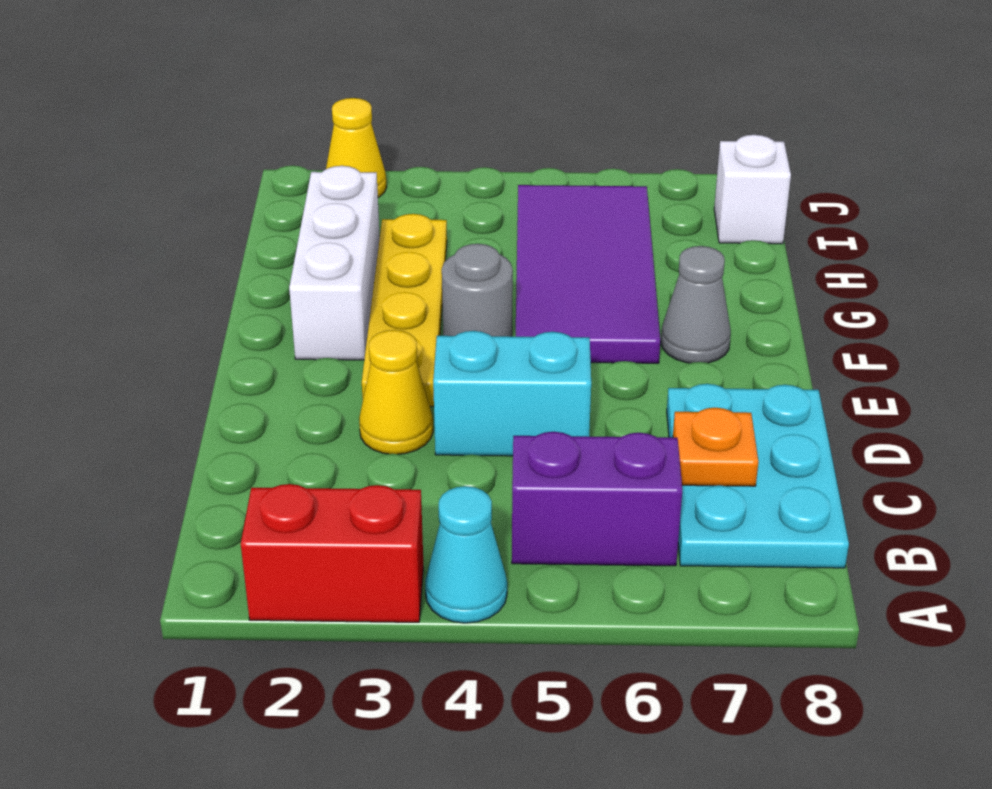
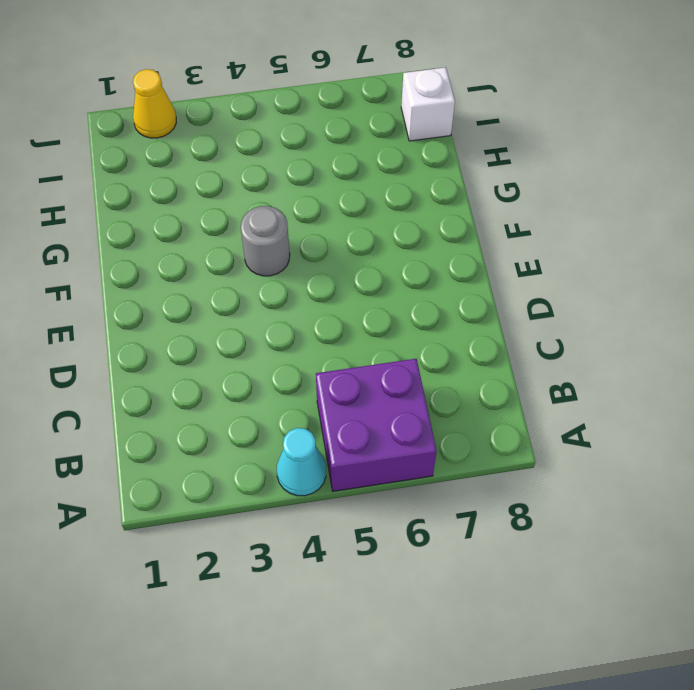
purple brick A5:B6 level 1 -> purple brick B5:B6 level 1
none -> red brick A2:A3 level 1
none -> cyan plate B7:D8 level 1
none -> yellow cone D3 level 1

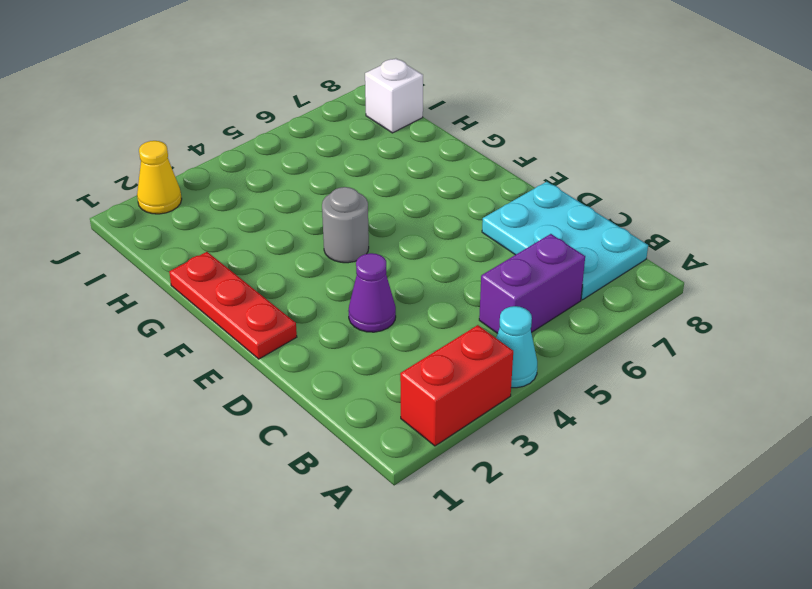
purple cone D3 level 1 -> yellow cone D3 level 1
red plate E1:G1 level 1 -> none
none -> cyan brick D4:D5 level 1
none -> yellow plate E3:H3 level 1
none -> white brick F2:H2 level 1

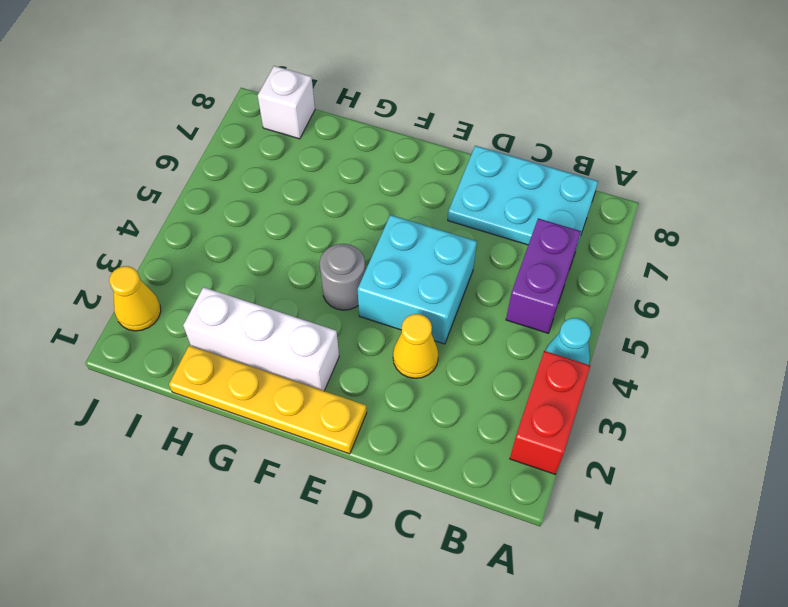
cyan brick D4:E5 level 1 -> cyan brick D4:D5 level 1
yellow plate E1:H1 level 1 -> yellow plate E3:H3 level 1
none -> purple tile F5:I6 level 1
none -> grey cone F7 level 1
none -> orange plate C7 level 2

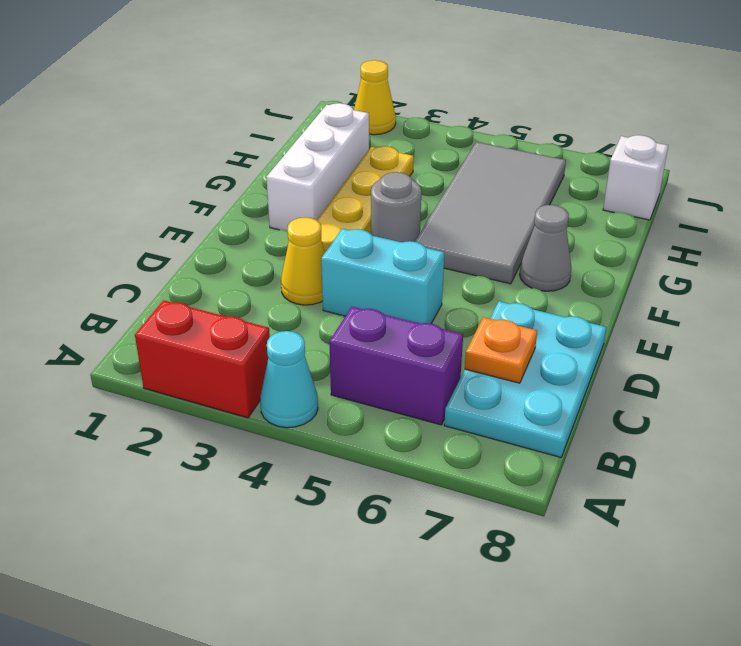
grey tile F5:I6 level 1 -> purple tile F5:I6 level 1

